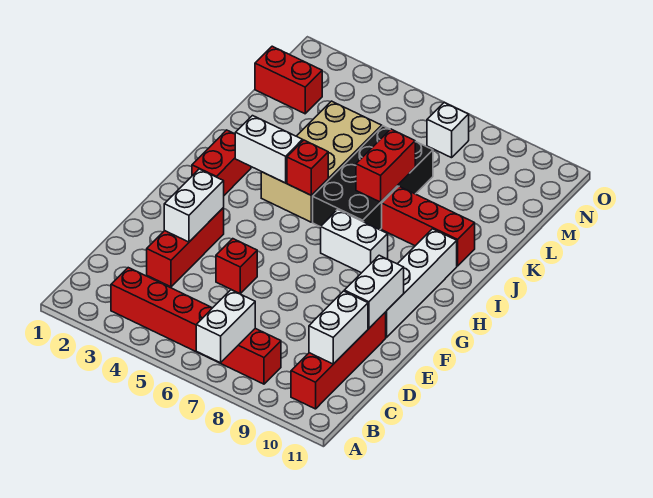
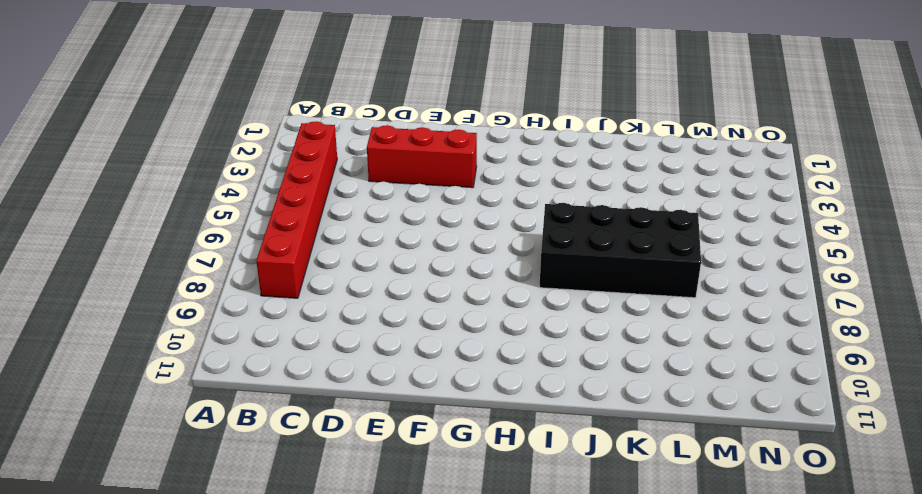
none -> red brick B10:E10 level 1
none -> red brick E5 level 1
none -> white brick F10:I10 level 1

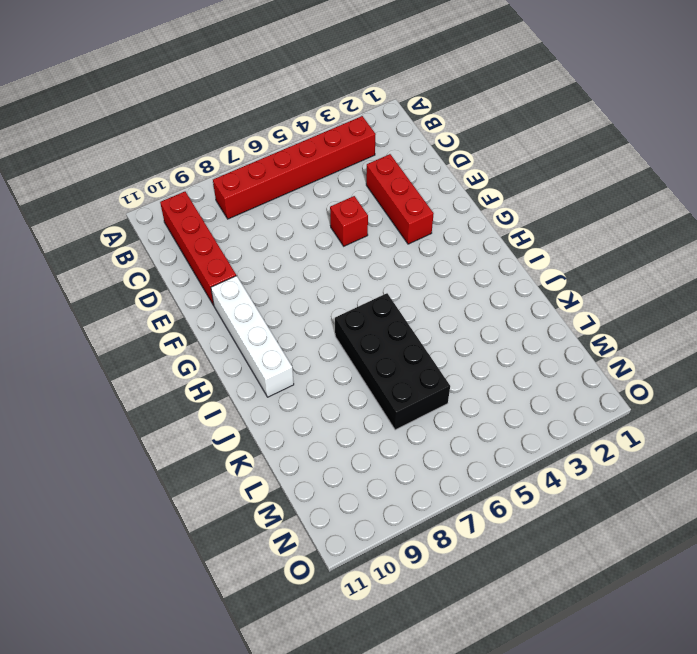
none -> red brick H2:I2 level 1
none -> white brick H7:H8 level 1
none -> tan brick I4:L5 level 1

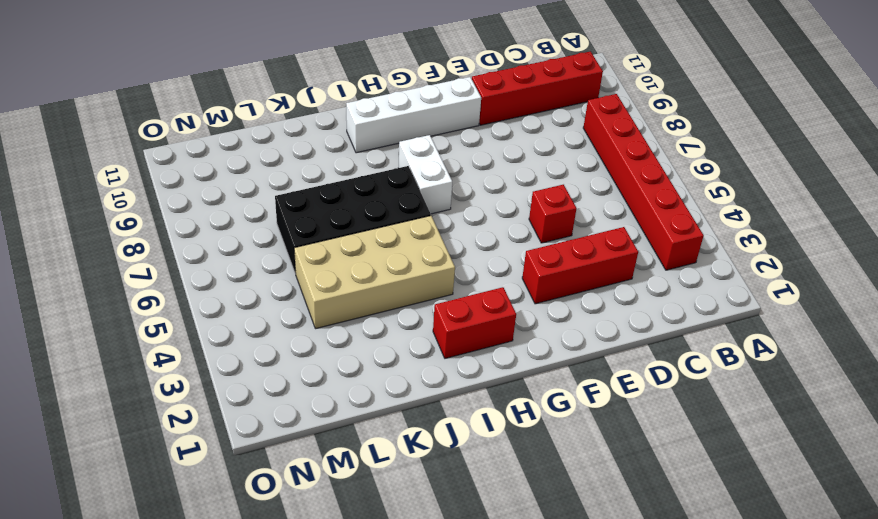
none -> red brick J8:J10 level 1
none -> red brick M1:M2 level 1
none -> white brick N7 level 1

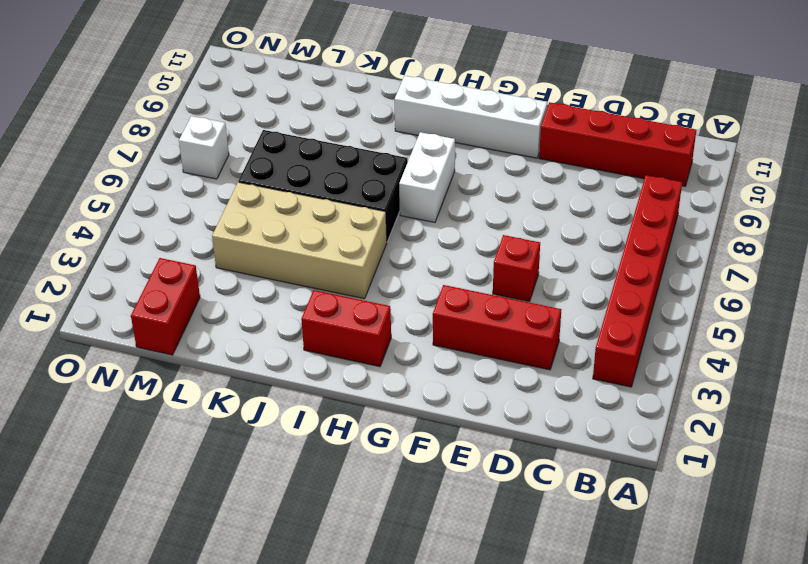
none -> red brick J8:J10 level 1
none -> white brick A7:B7 level 2
none -> white brick C10:D10 level 2

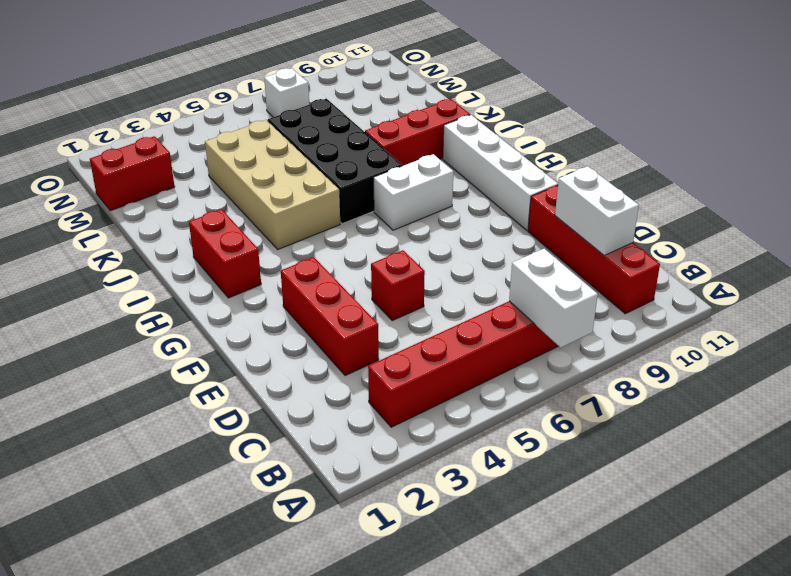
none -> white brick E3:F3 level 2
none -> white brick E10:F10 level 2
none -> white brick I3:I4 level 2

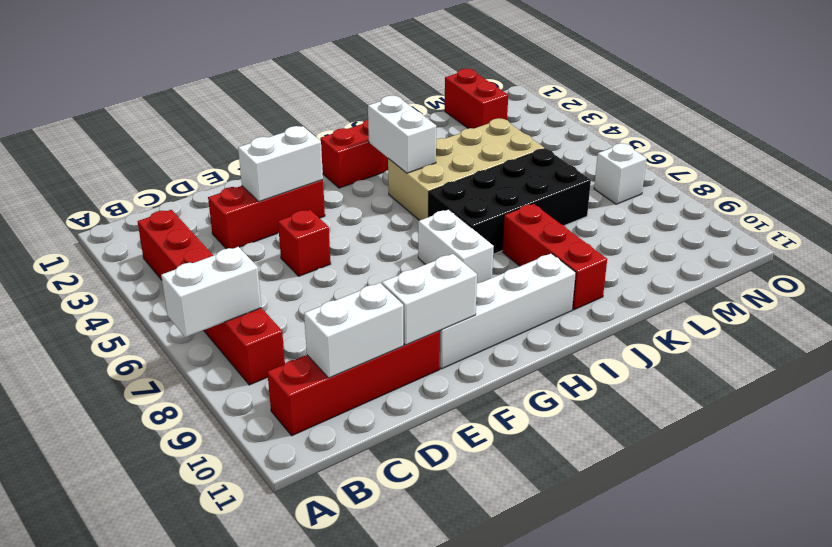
none -> red brick I5 level 2
none -> red brick J7:K7 level 2

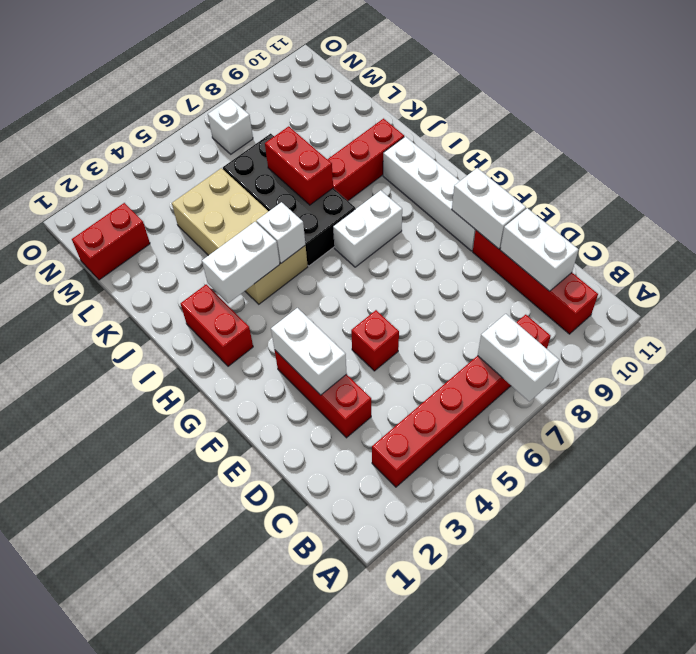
white brick I5 level 2 -> red brick I5 level 2

